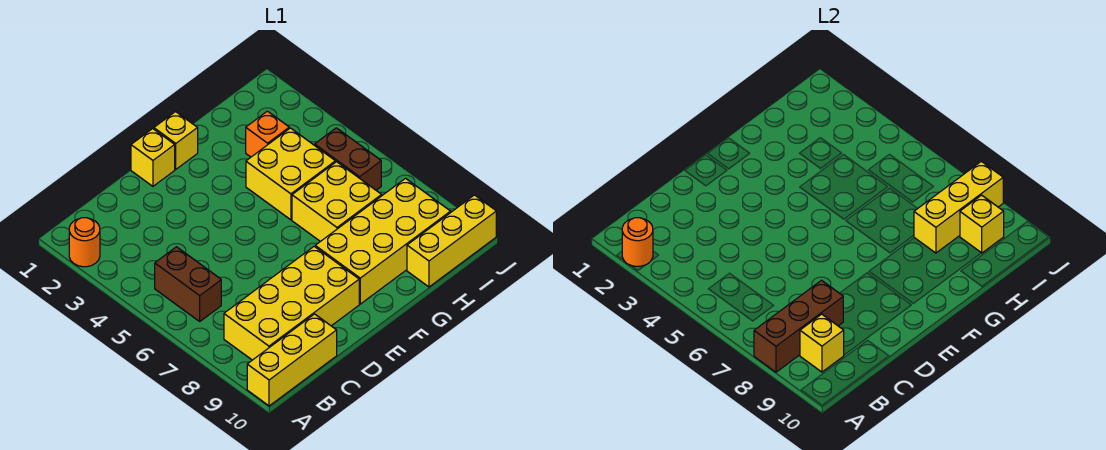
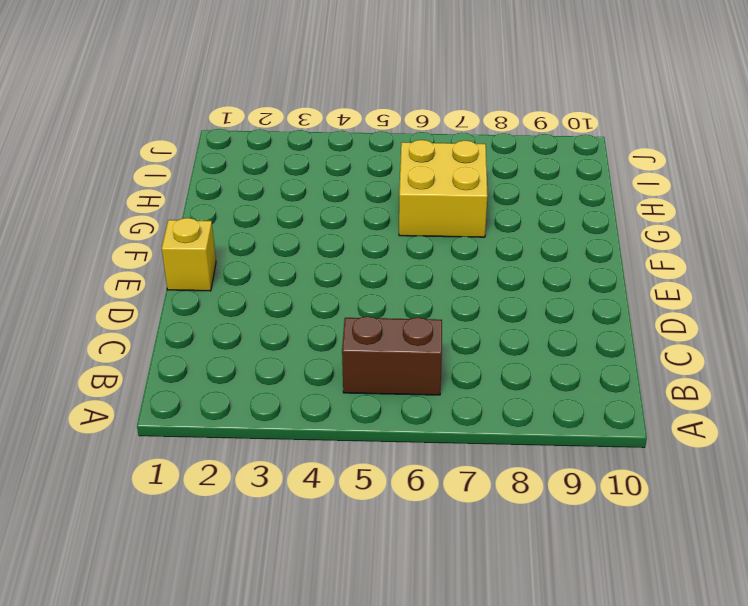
none -> orange round brick A2 level 1
none -> yellow brick A10:C10 level 1
none -> yellow brick B8:E9 level 1

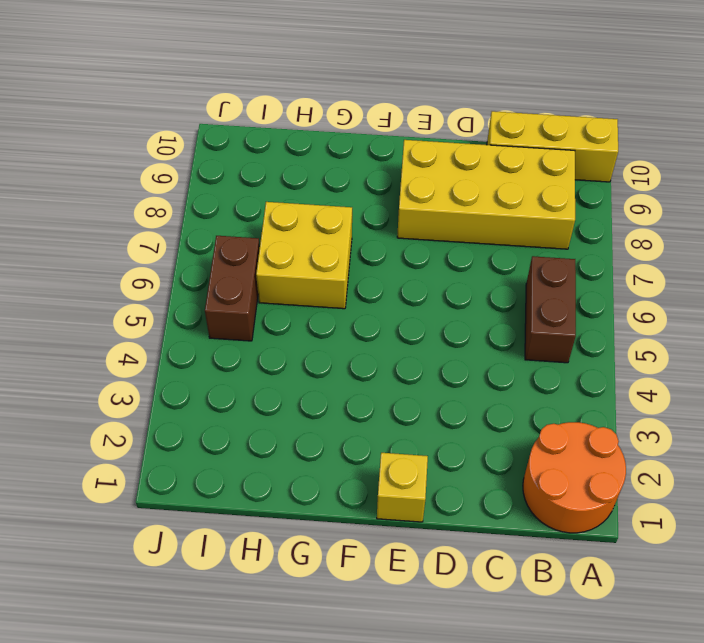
orange round brick A1:B2 level 1 -> orange round brick A2 level 1
none -> yellow brick F1 level 1
none -> yellow brick F8:I9 level 1
none -> yellow brick G4:H5 level 1

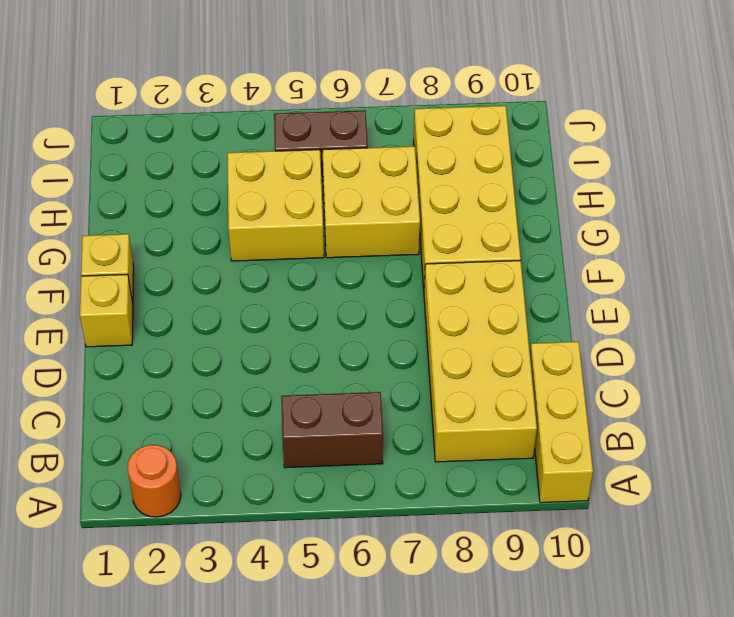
none -> orange brick H3 level 1
none -> yellow brick H10:J10 level 1
none -> orange round brick A2 level 2

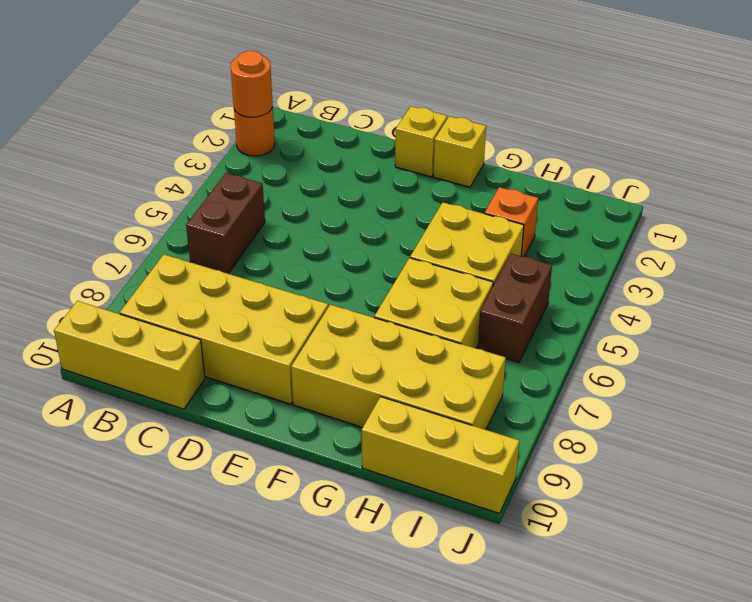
none -> brown brick A8:C8 level 2
none -> yellow brick B9 level 2
none -> yellow brick H8:J8 level 2

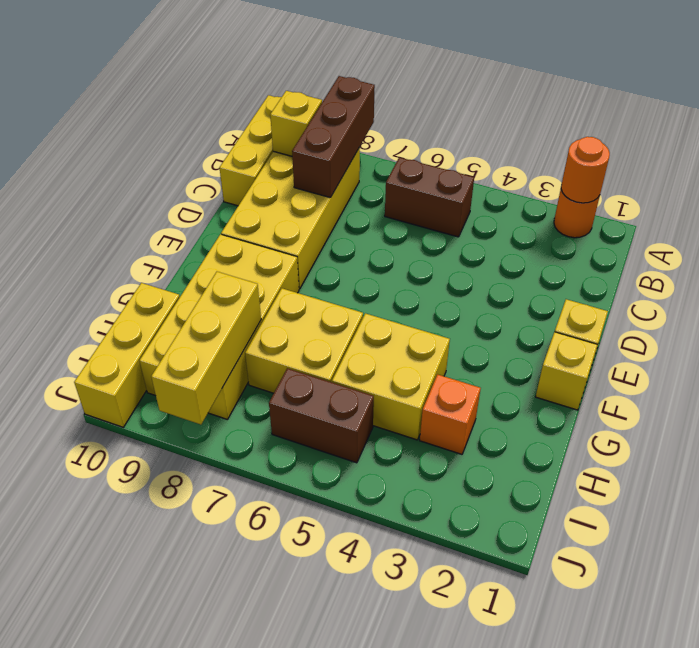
none -> yellow brick I9 level 2

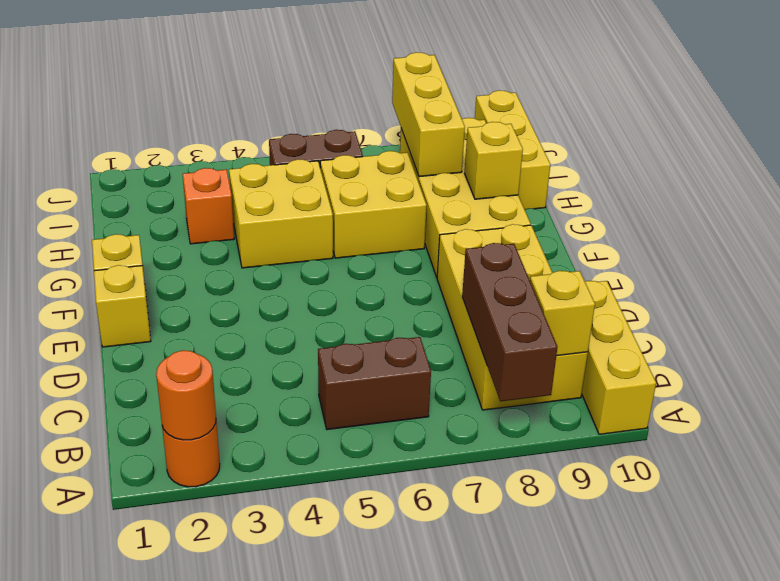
yellow brick G9 level 2 -> yellow brick I9 level 2

